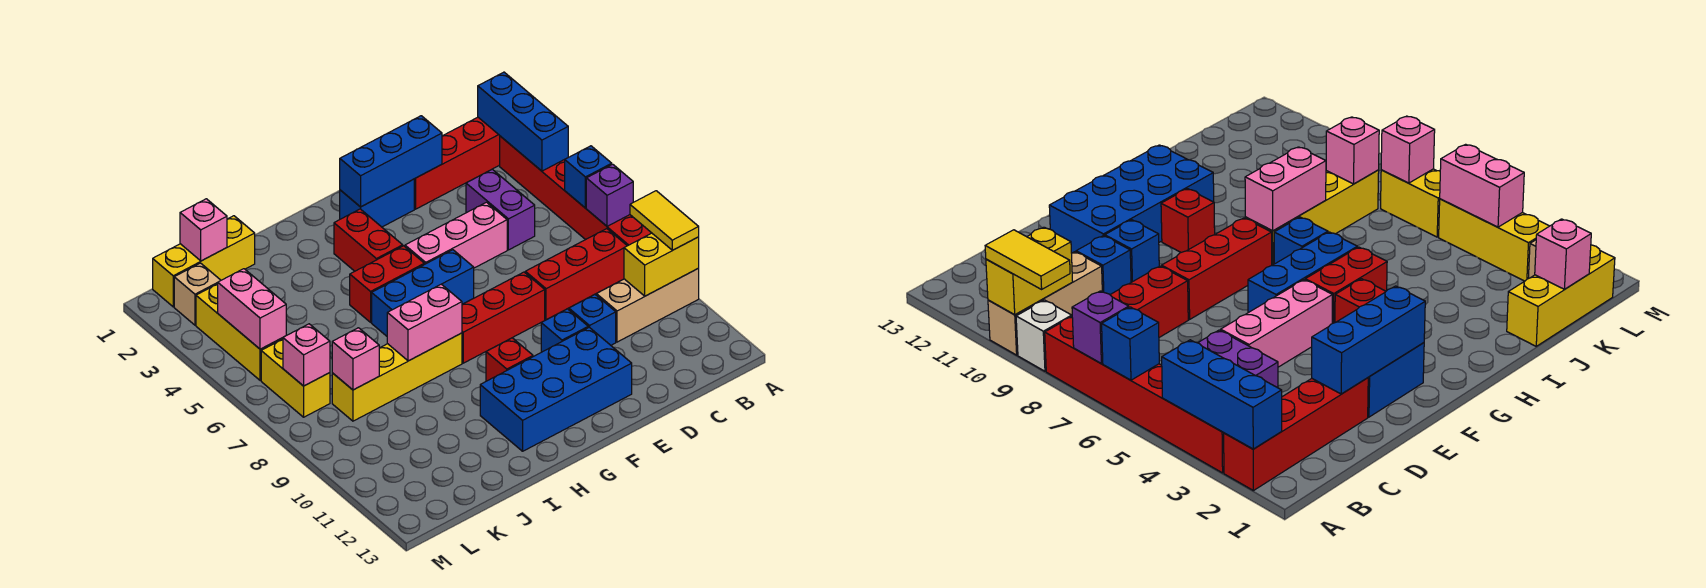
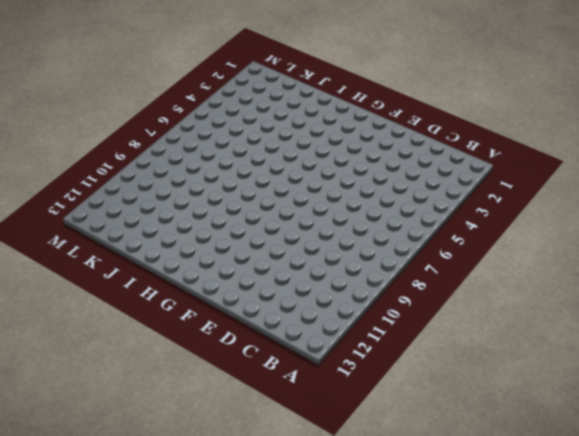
none -> red brick A2:D2 level 1
none -> red brick A3:A8 level 1
none -> white brick A9 level 1
none -> tan brick A10:C10 level 1

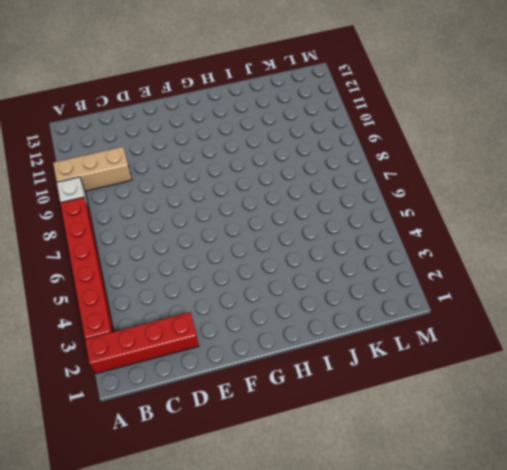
none -> red brick B8:D8 level 1
none -> purple brick C4:C5 level 1
none -> pink brick D5:F5 level 1
none -> blue brick D10 level 1

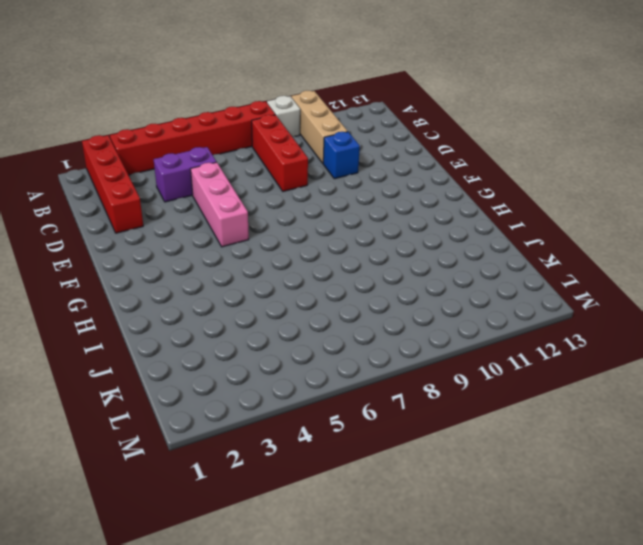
none -> blue brick E2:F2 level 1
none -> red brick E8:G8 level 1
none -> blue brick E10 level 1
none -> blue brick E11:H12 level 1

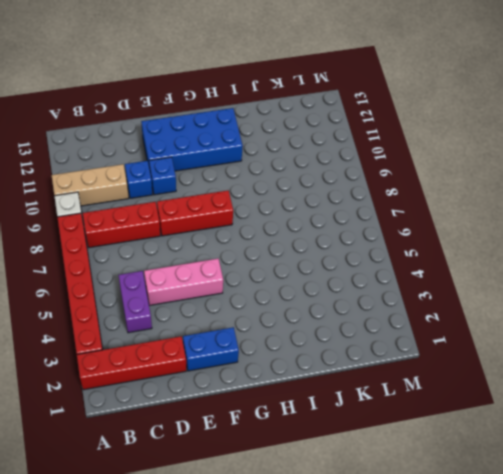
none -> blue brick F6:H6 level 1
none -> red brick G3:G4 level 1
none -> red brick G5:H5 level 1
none -> red brick G10 level 1

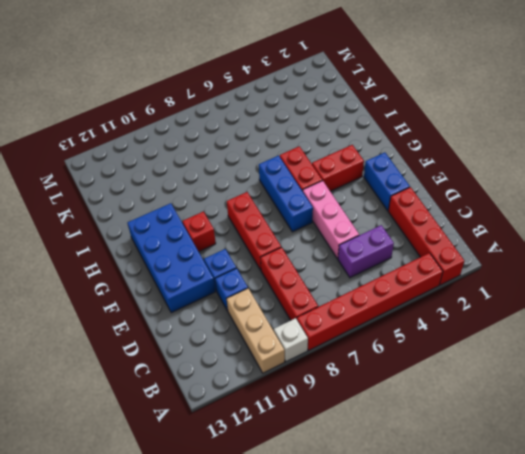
none -> blue brick H7 level 1
none -> yellow brick H8:K8 level 1
none -> yellow brick J1:L1 level 1
none -> tan brick L2 level 1

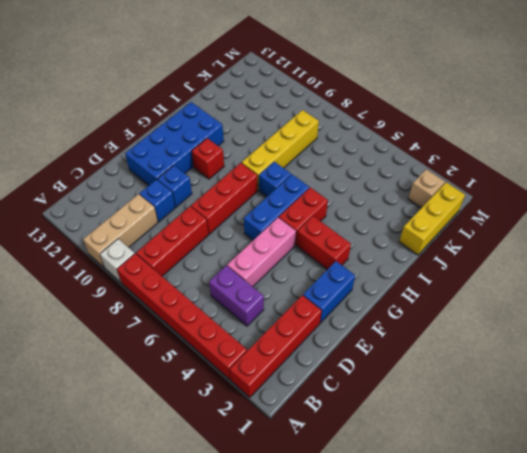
none -> yellow brick L3:L5 level 1
none -> yellow brick L6:L7 level 1
none -> blue brick A2:A4 level 2
none -> blue brick A6 level 2

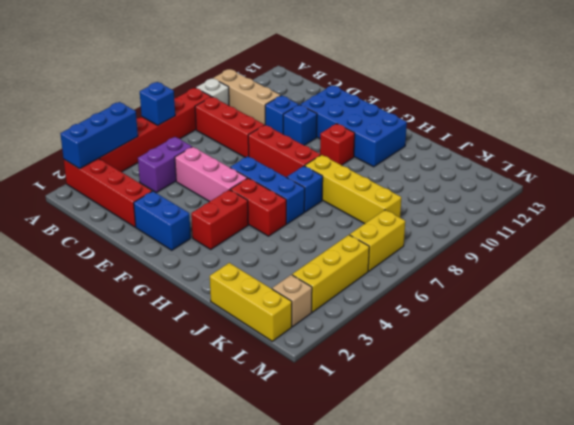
none -> purple brick A7 level 2
none -> yellow brick A10:B10 level 2
none -> blue brick D2:F2 level 2
none -> pink brick H8:I8 level 2

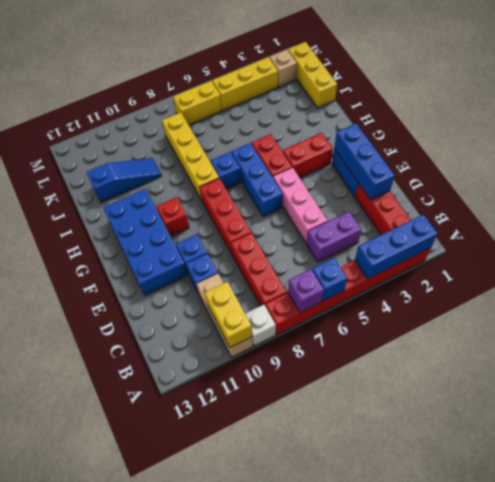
blue slope J10:J12 level 1 top 12 -> none
none -> pink brick H8:I8 level 2
none -> pink brick K1 level 2
none -> pink brick K8 level 2
none -> pink brick L4:L5 level 2

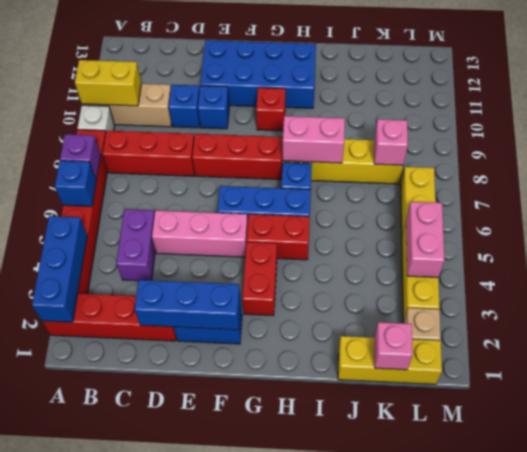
none -> pink brick L7 level 2
none -> yellow tile A9:A10 level 3

